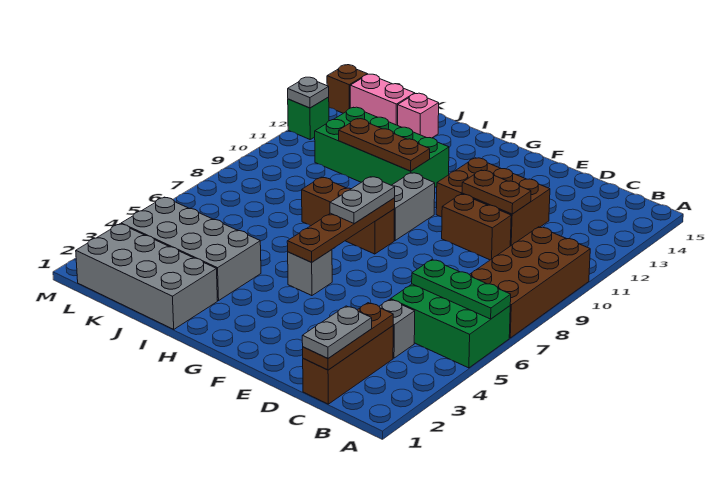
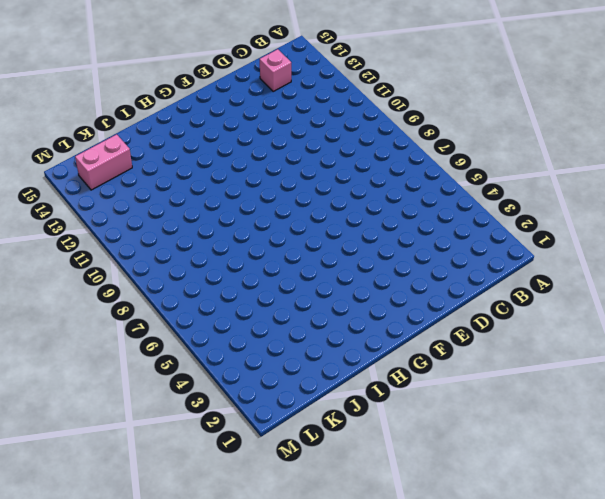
pink brick C14 level 1 -> pink brick J14 level 1
none -> green brick A5:C6 level 1
none -> brown brick A7:B10 level 1
none -> brown brick C1:C3 level 1

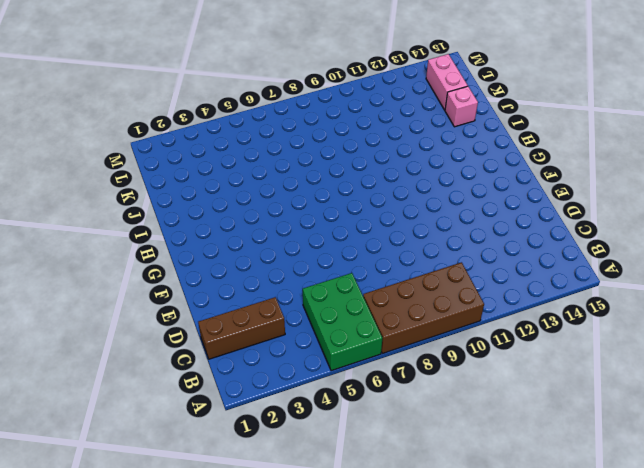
none -> grey brick C4 level 1
none -> brown brick D10:E10 level 1
none -> brown brick D11:F12 level 1

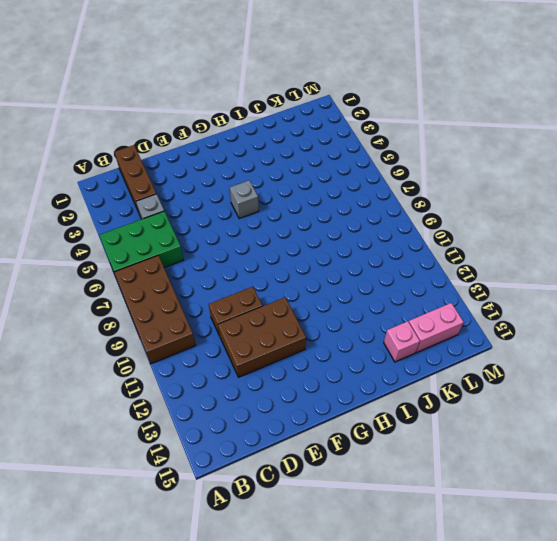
none -> brown brick G8:I8 level 1
none -> grey brick G9:G10 level 1
none -> green brick H11:K12 level 1

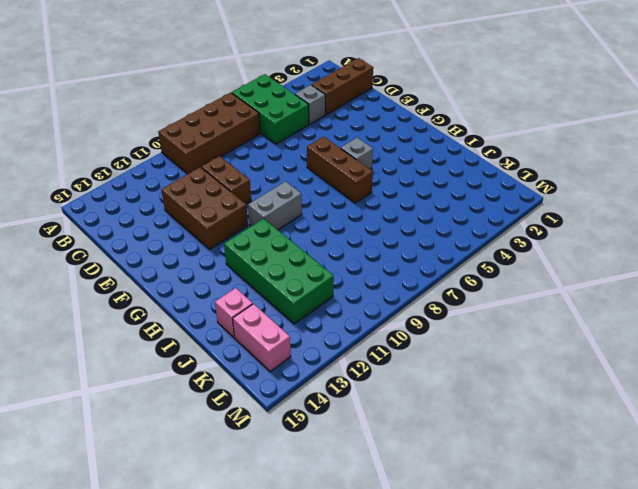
brown brick F6:H6 level 1 -> brown brick G8:I8 level 1
none -> grey brick I1:L2 level 1
none -> grey brick I3:L4 level 1
none -> green brick M12 level 1

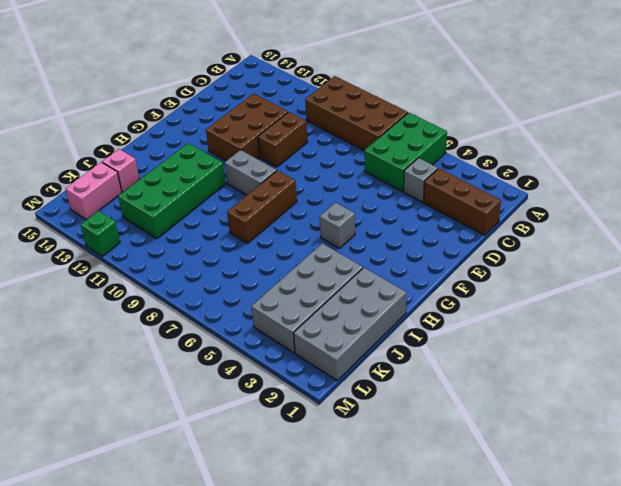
none -> brown brick M14 level 1
none -> green plate A6:C6 level 2
none -> brown plate C1:C3 level 2

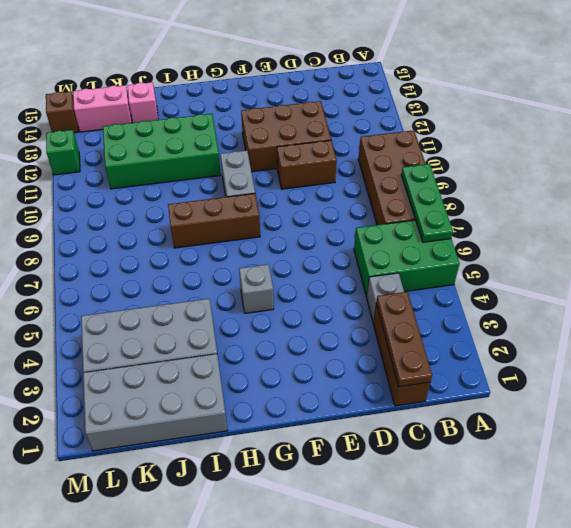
green plate A6:A8 level 2 -> green plate A6:C6 level 2
none -> brown plate D11:E11 level 2
none -> brown plate G5:G8 level 2
none -> brown plate H11:J11 level 2

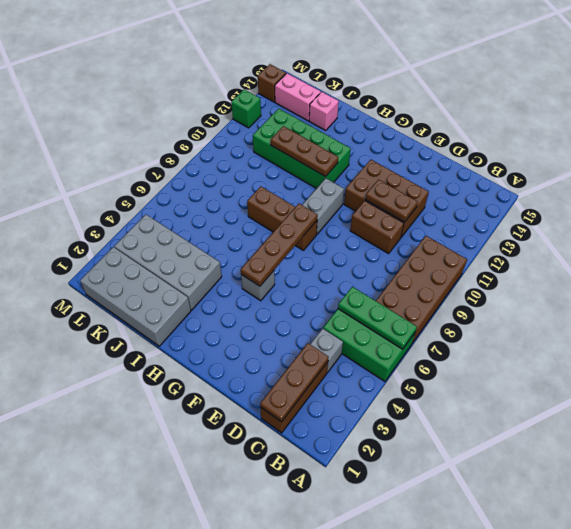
none -> grey plate M12 level 2
none -> grey plate C1:C2 level 3
none -> grey plate G7:G8 level 3

